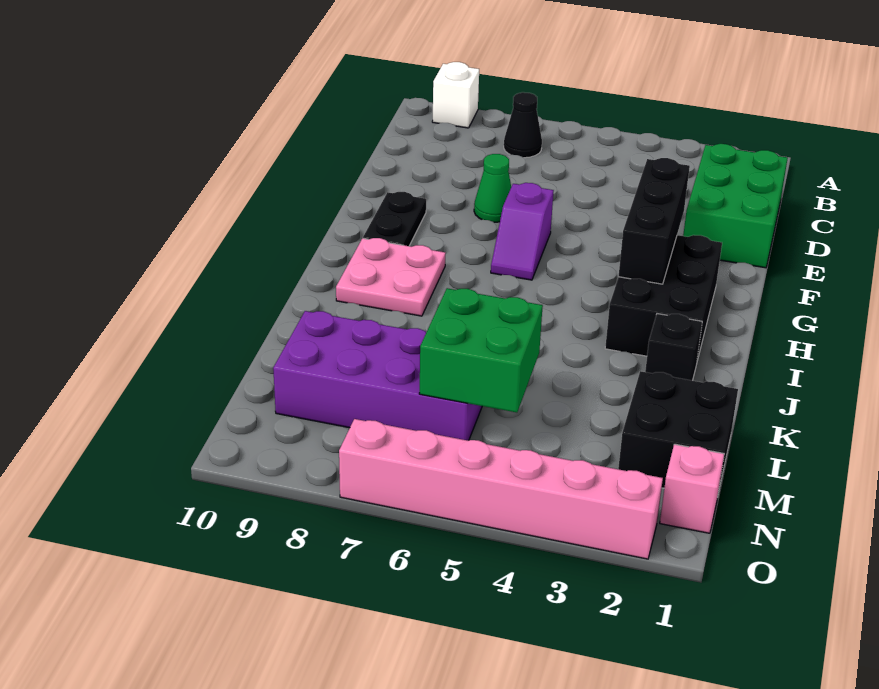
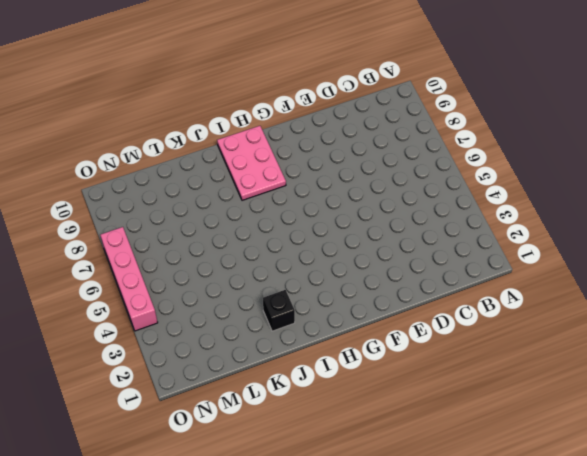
pink plate H8:I10 level 1 -> pink plate H8:I9 level 1
pink brick O4:O7 level 1 -> pink brick O2:O7 level 1
none -> white brick A9 level 1
none -> black cone B7 level 1
none -> green brick C1:E2 level 1

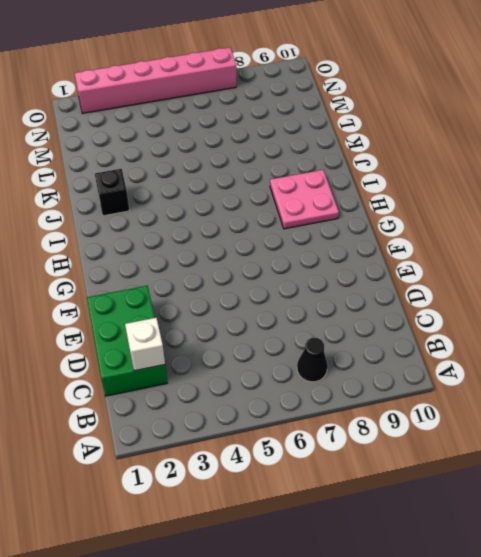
white brick C2 level 2 -> white brick A9 level 1
none -> green cone E7 level 1
none -> purple slope F6:G6 level 1 top F
none -> black plate F9:G9 level 1

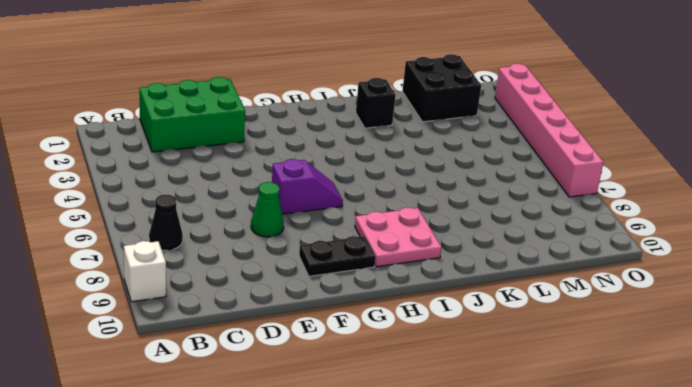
none -> black brick G2:I3 level 1
none -> purple brick L6:M9 level 1
none -> pink brick N1 level 1

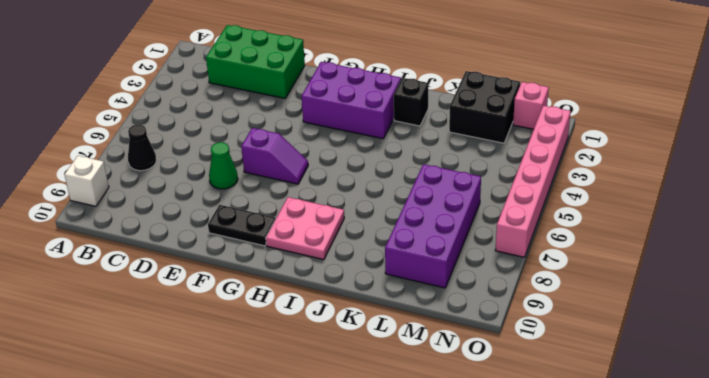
purple brick G2:I3 level 1 -> black brick G2:I3 level 1
none -> black brick F3:H3 level 2
none -> green brick L5:M6 level 2

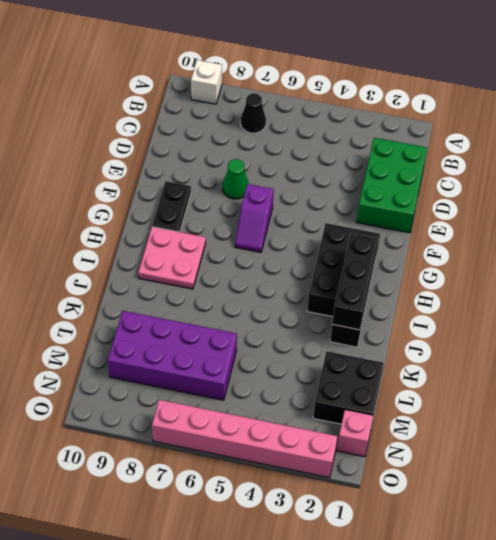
black brick H2:J2 level 2 -> black brick F3:H3 level 2
none -> green brick L5:M6 level 2

